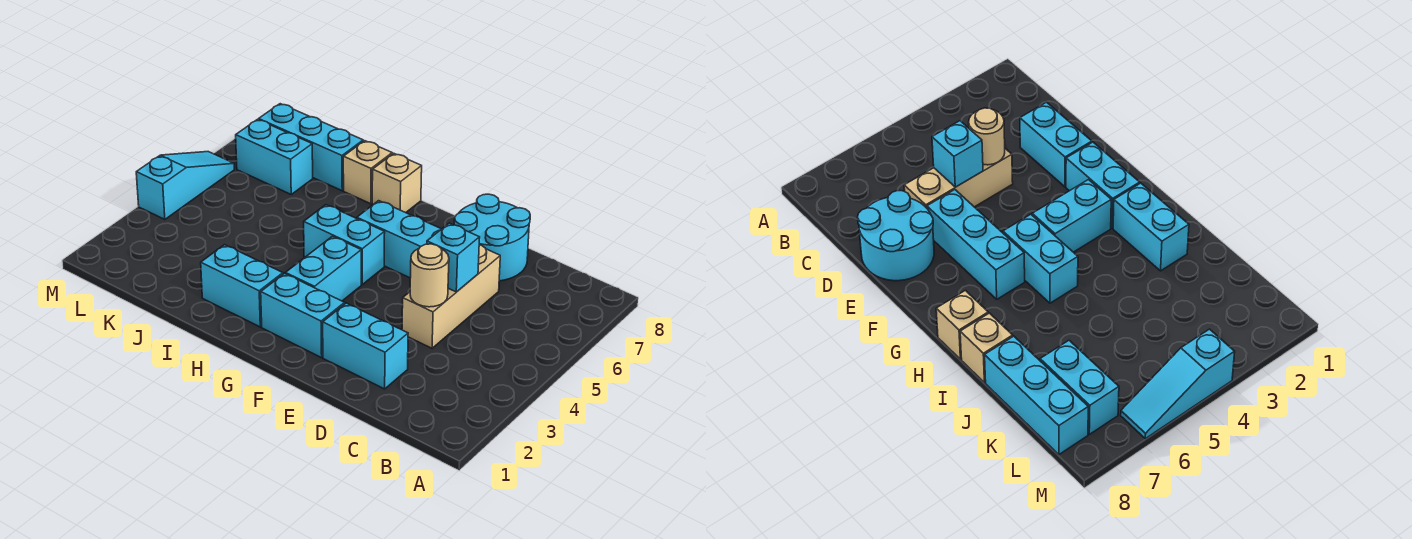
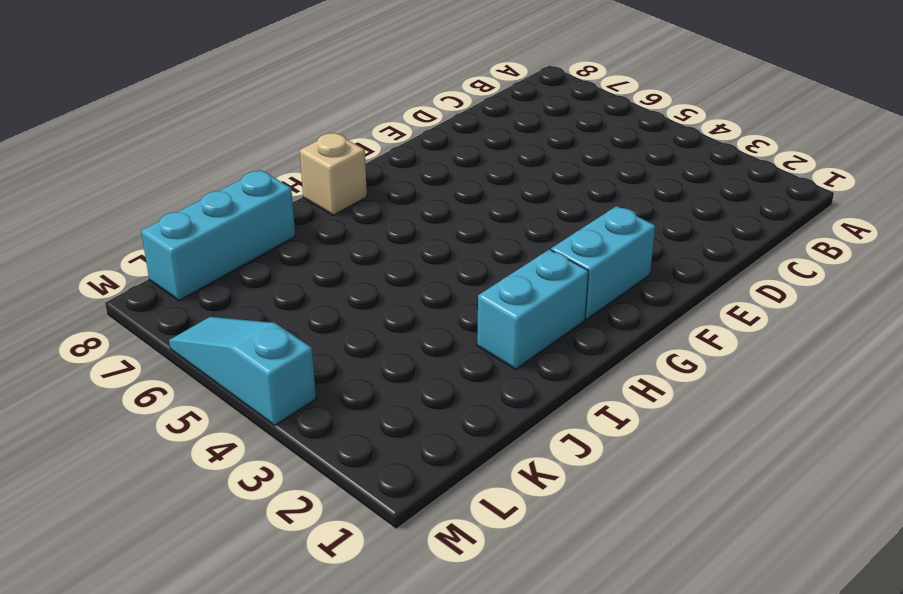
none -> cyan brick D2:E2 level 1
none -> tan brick D4:D6 level 1
none -> cyan round brick D7:E8 level 1

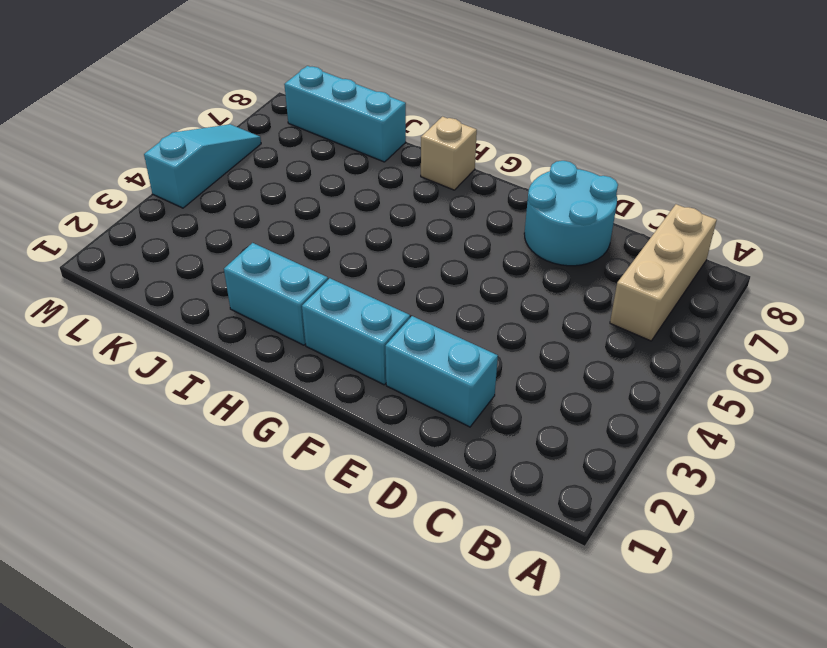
tan brick B6:B8 level 1 -> tan brick D4:D6 level 1
none -> cyan brick E6:G6 level 1
none -> cyan brick G3:G4 level 1
none -> cyan brick G5:H5 level 1

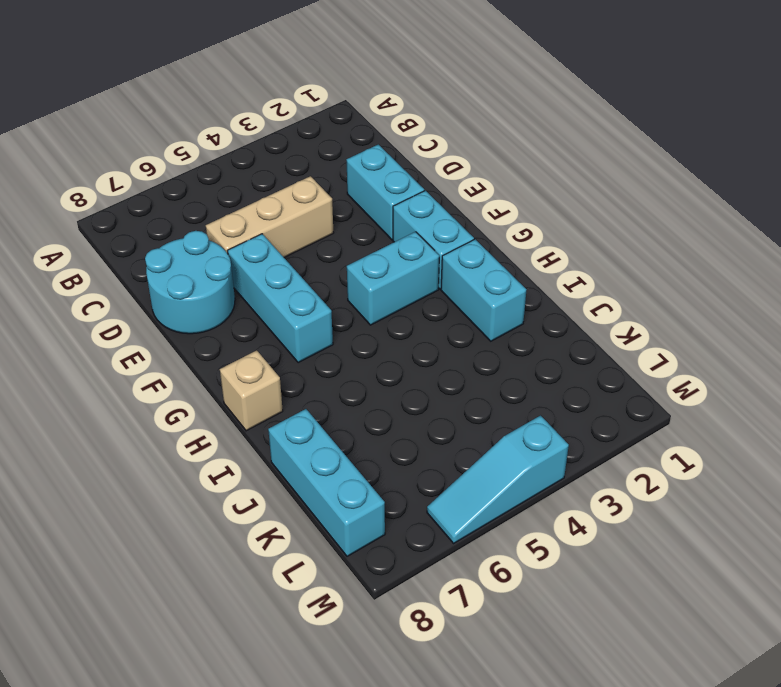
none -> cyan brick G5:H5 level 1
none -> tan brick I8 level 1
none -> cyan brick K7:L7 level 1

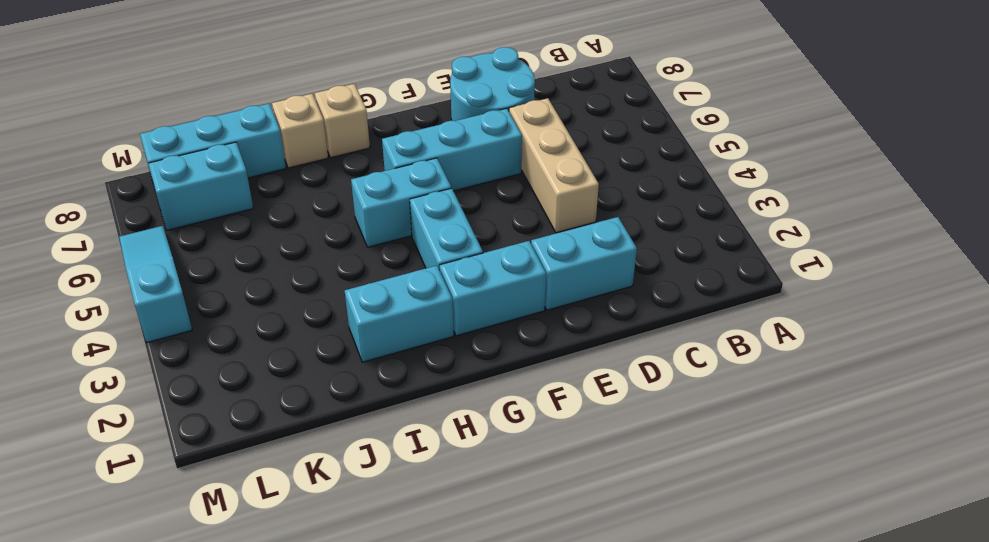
none -> tan round brick D4 level 2
none -> cyan brick D5 level 2

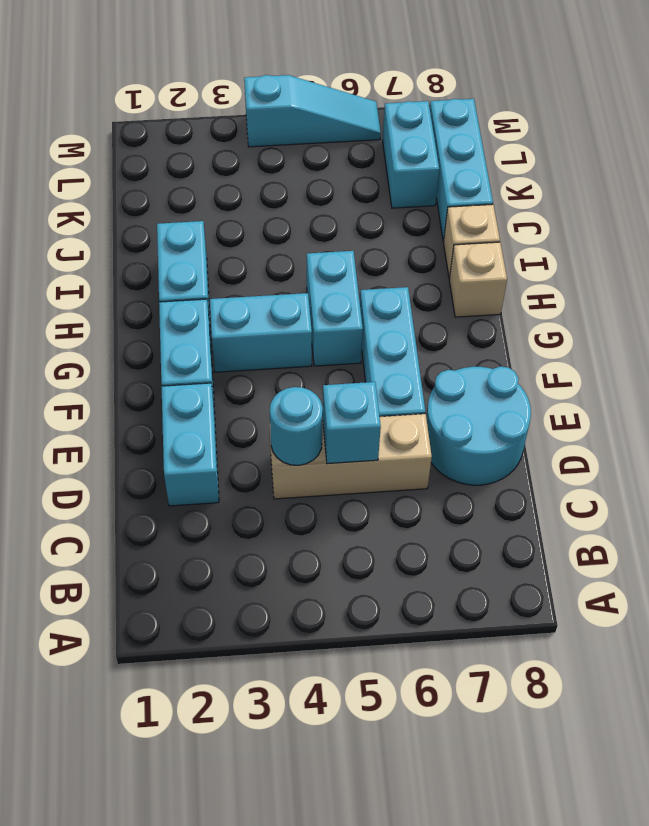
cyan round brick D4 level 2 -> tan round brick D4 level 2

